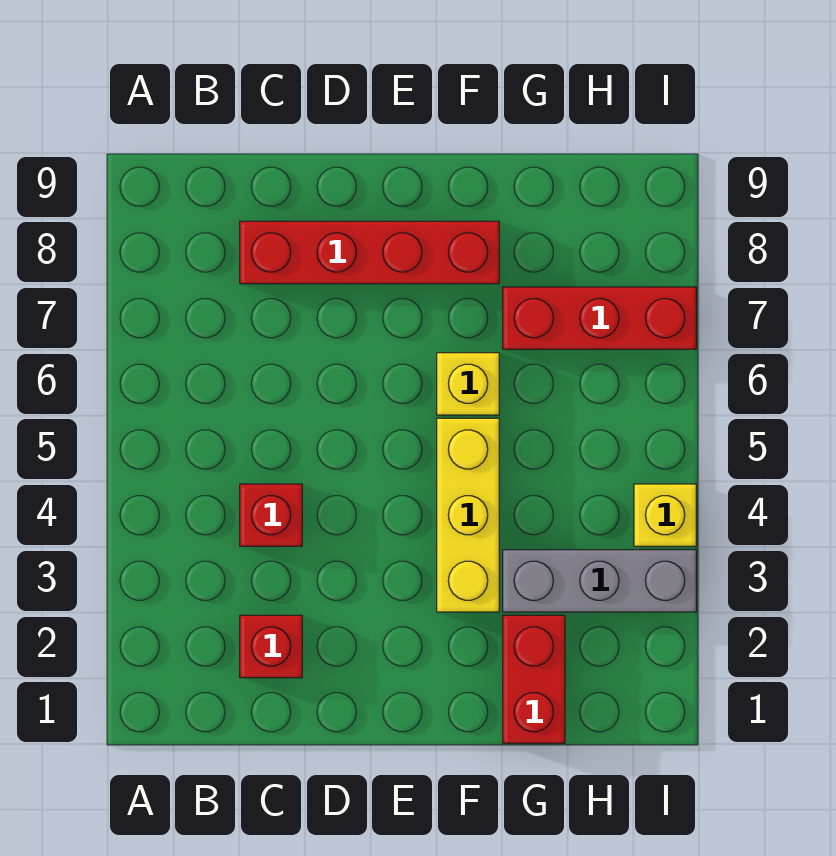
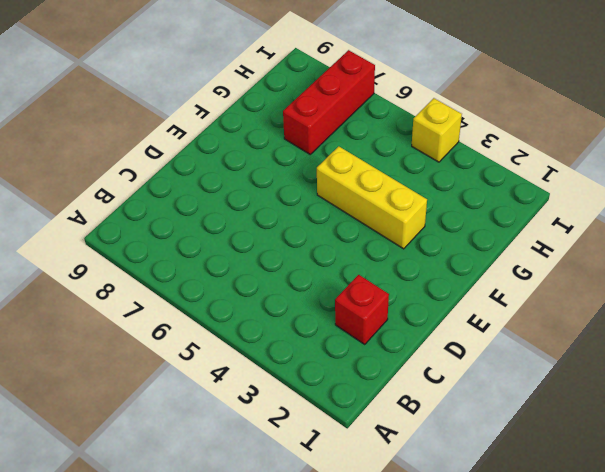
none -> red brick C4 level 1
none -> red brick C8:F8 level 1

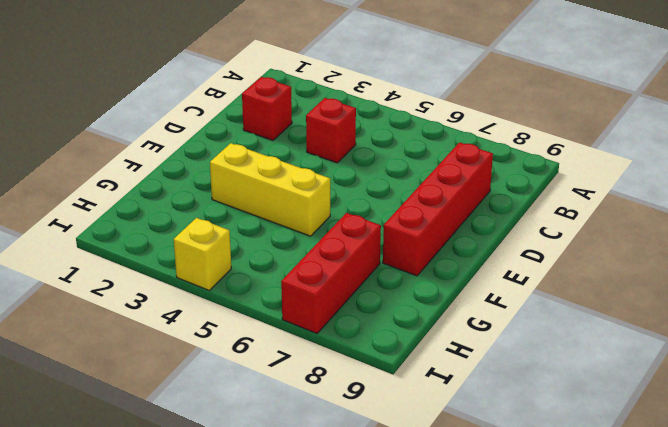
none -> yellow brick F6 level 1
none -> red brick G1:G2 level 1

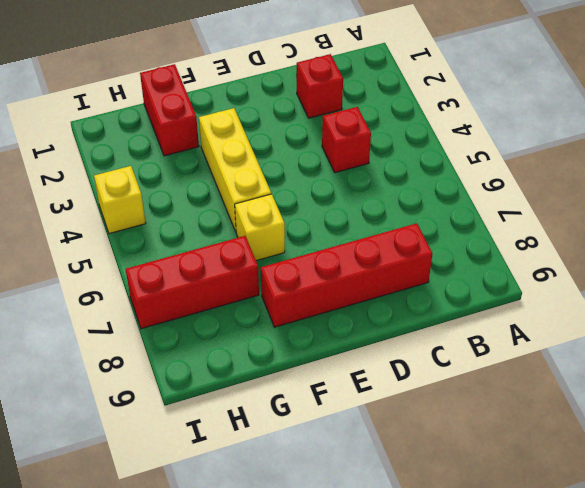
none -> grey brick G3:I3 level 1

